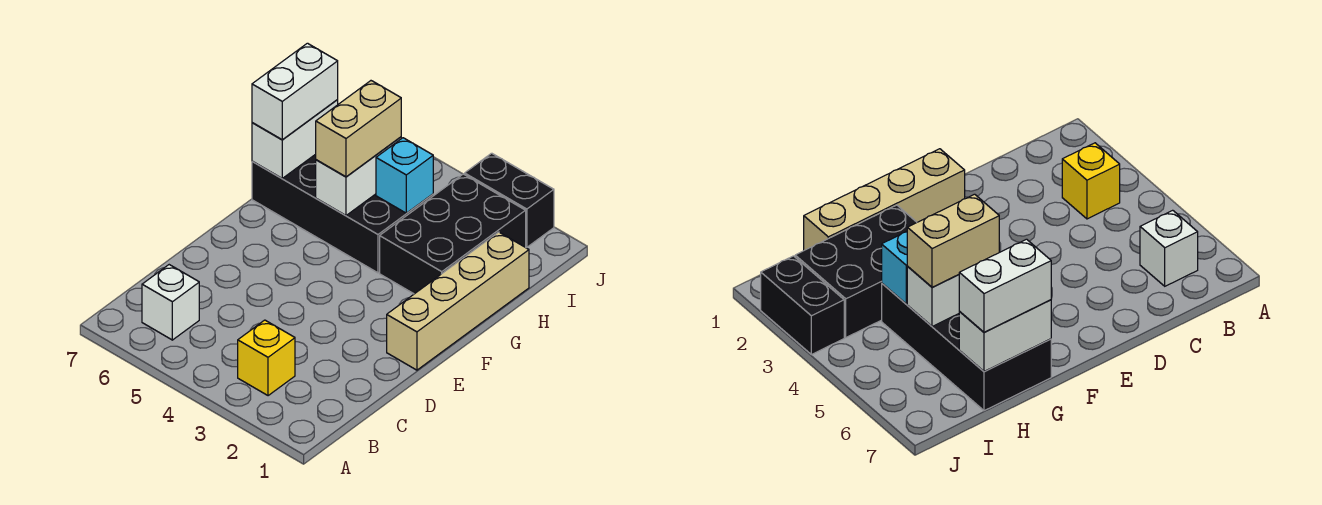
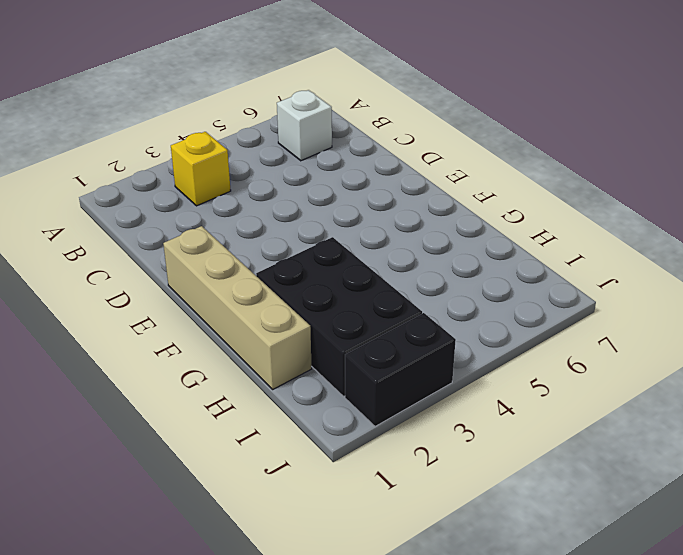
none -> black brick G4:H7 level 1
none -> white brick G5:H5 level 2

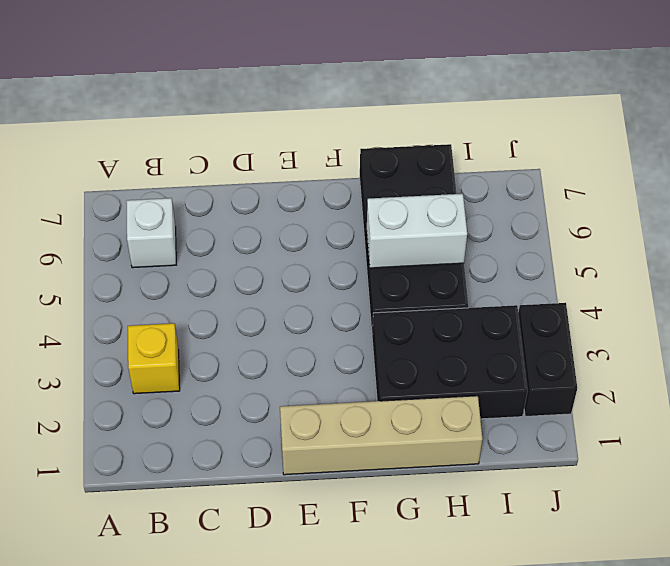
none -> white brick G7:H7 level 2
none -> cyan brick H4 level 2

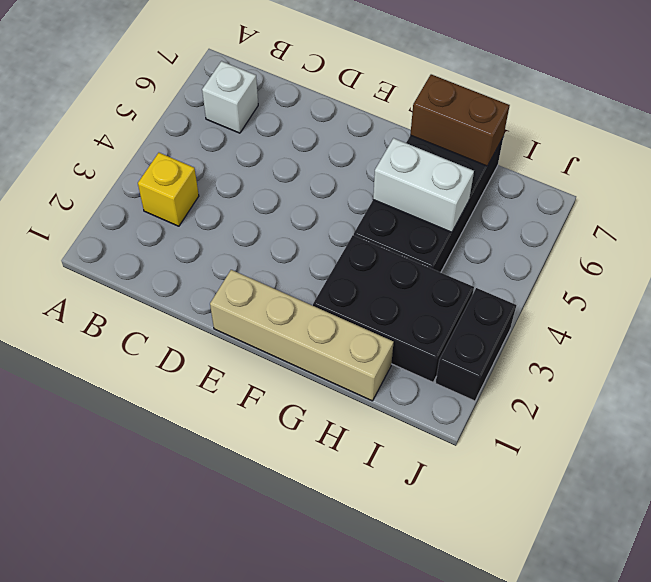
brown brick G7:H7 level 2 -> white brick G7:H7 level 2
none -> cyan brick H4 level 2
none -> tan brick G5:H5 level 3

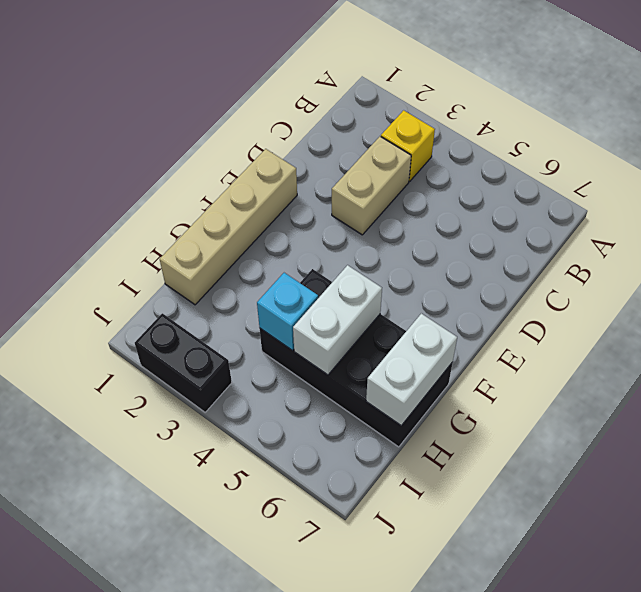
tan brick C3:D3 level 1 -> tan brick G5:H5 level 3
none -> white brick B6 level 1
none -> black brick G2:I3 level 1

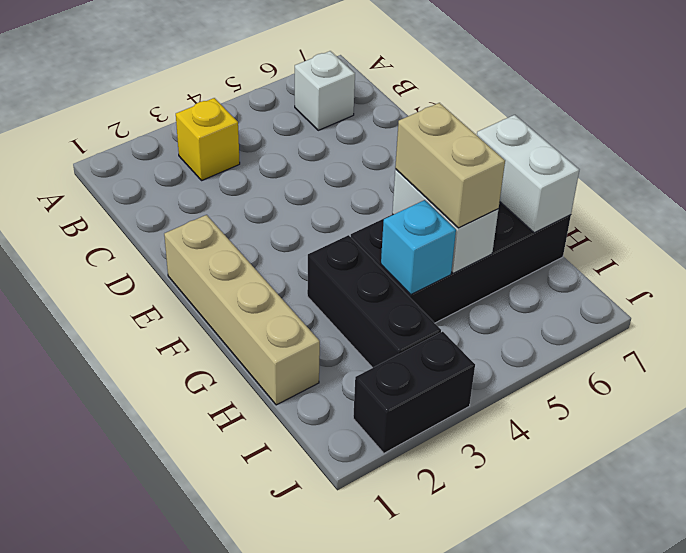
black brick G3:I3 level 1 -> black brick G2:I3 level 1
none -> white brick G7:H7 level 3

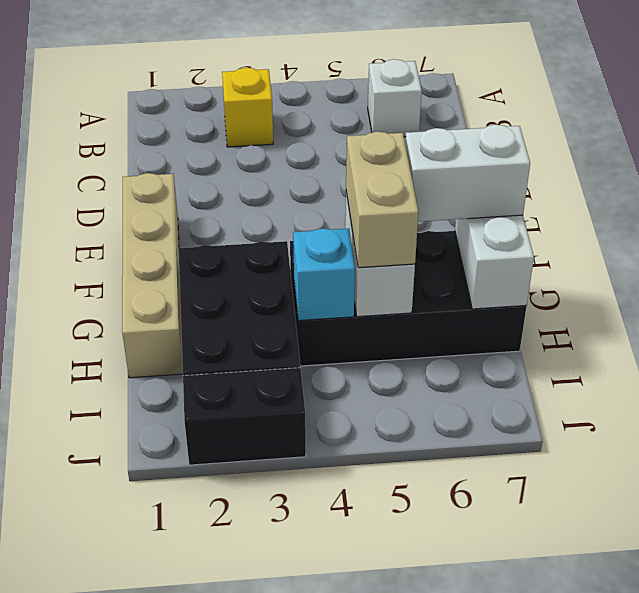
white brick G6:G7 level 3 -> white brick G7:H7 level 3

